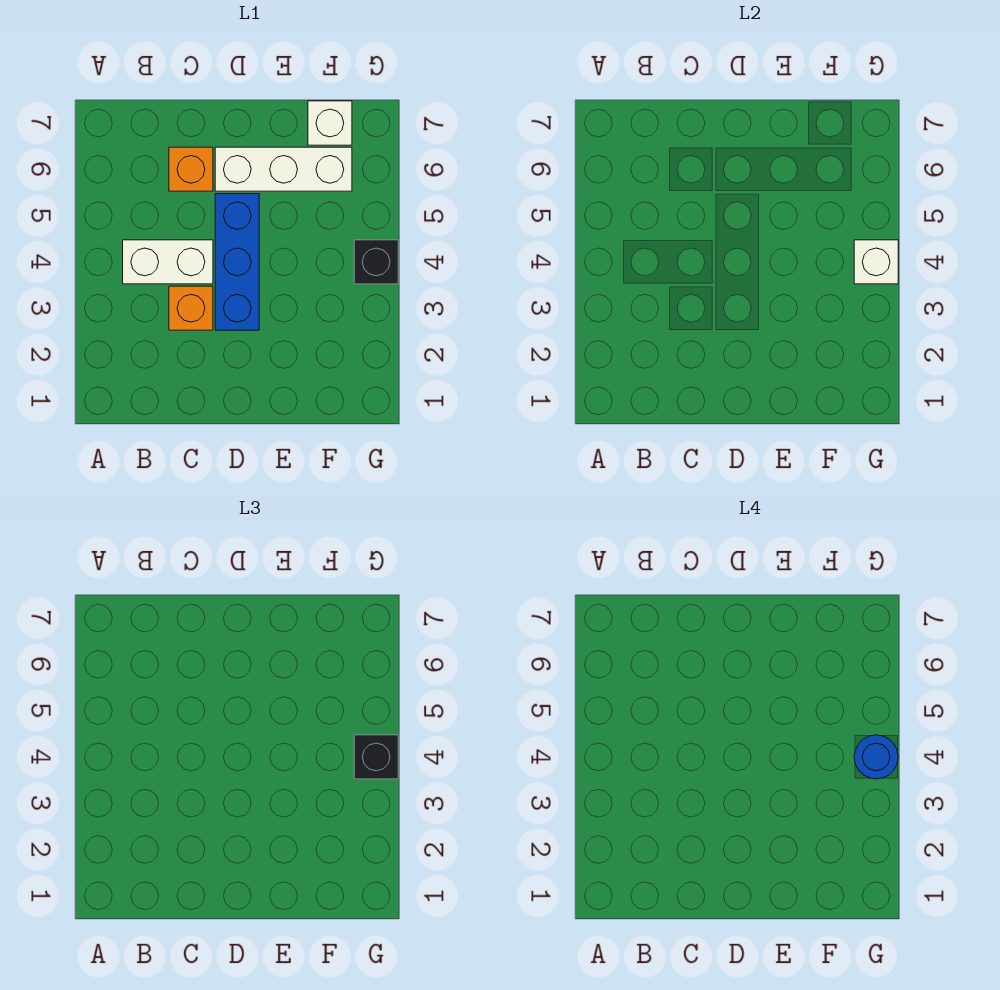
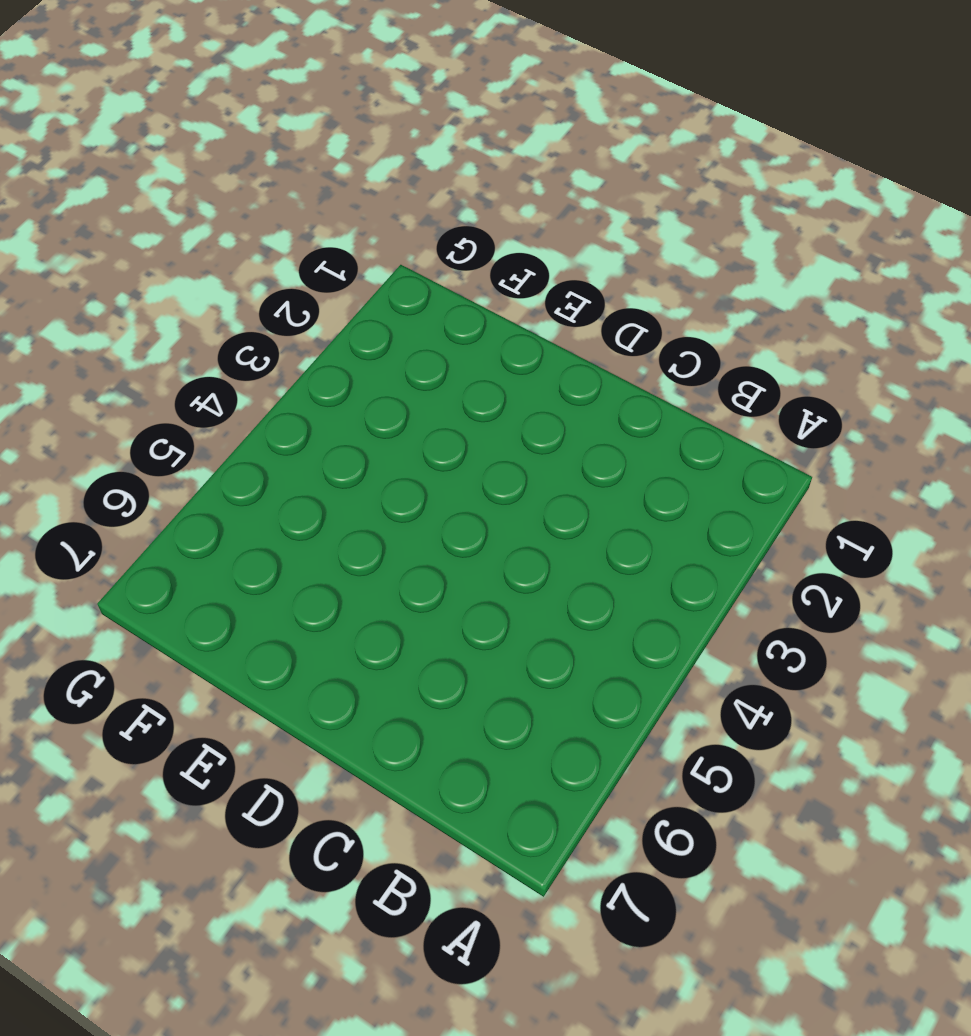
none -> white brick B4:C4 level 1
none -> orange brick C3 level 1

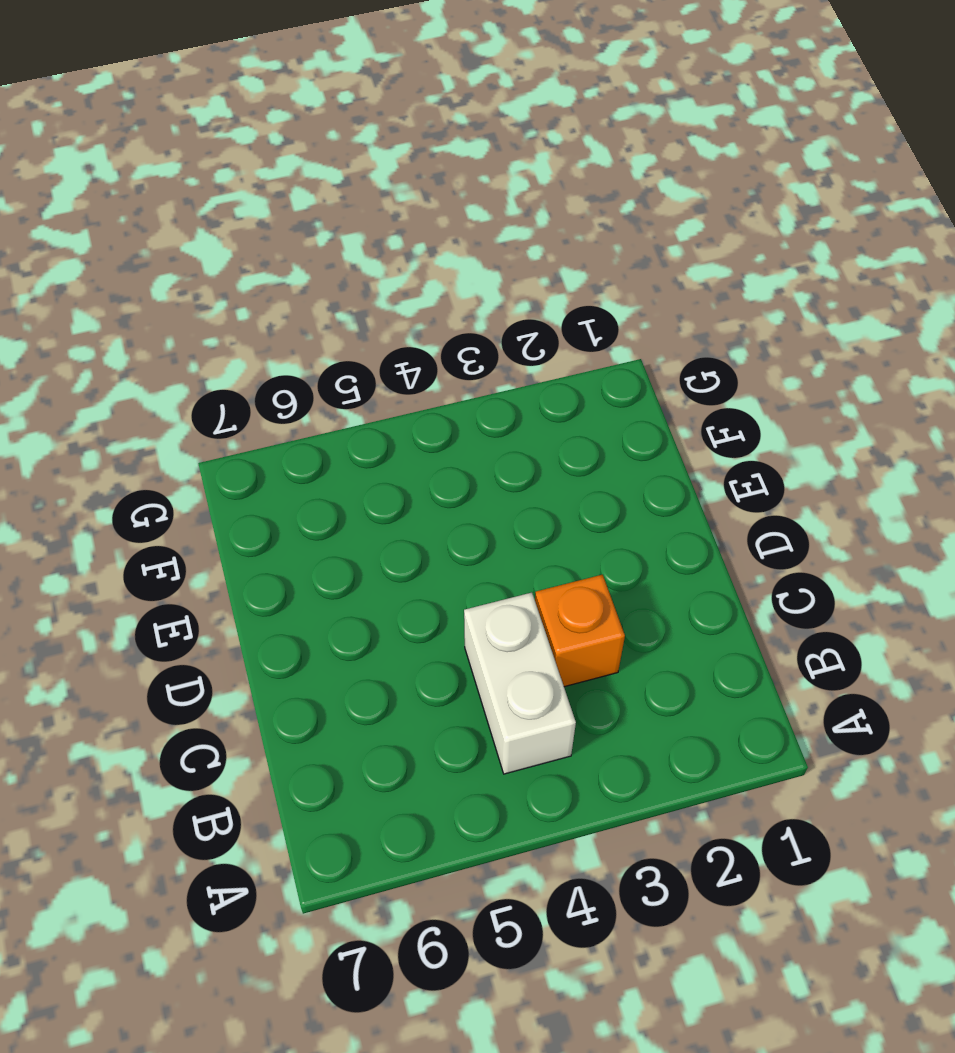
none -> orange brick C6 level 1
none -> blue brick D3:D5 level 1

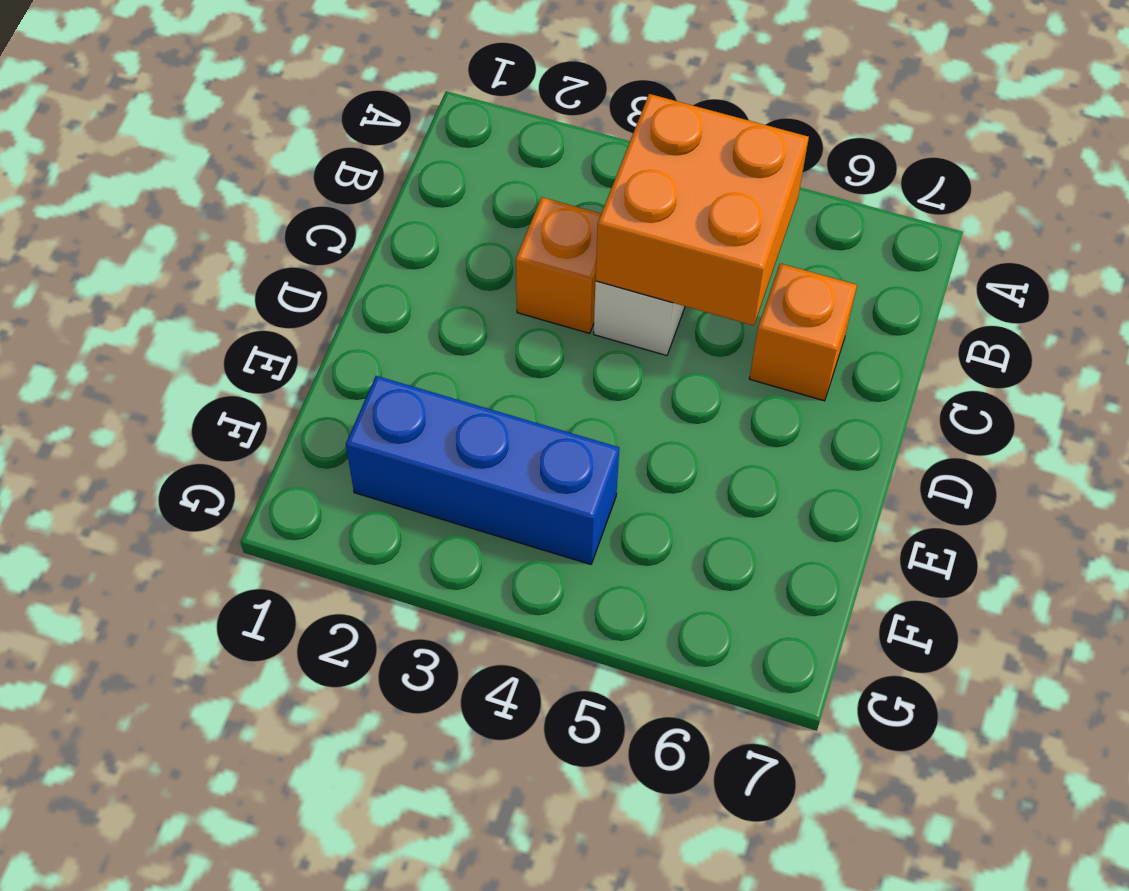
orange brick B4:C5 level 2 -> none
blue brick F2:F4 level 1 -> blue brick D3:D5 level 1
none -> white brick D6:F6 level 1
none -> white brick F7 level 1

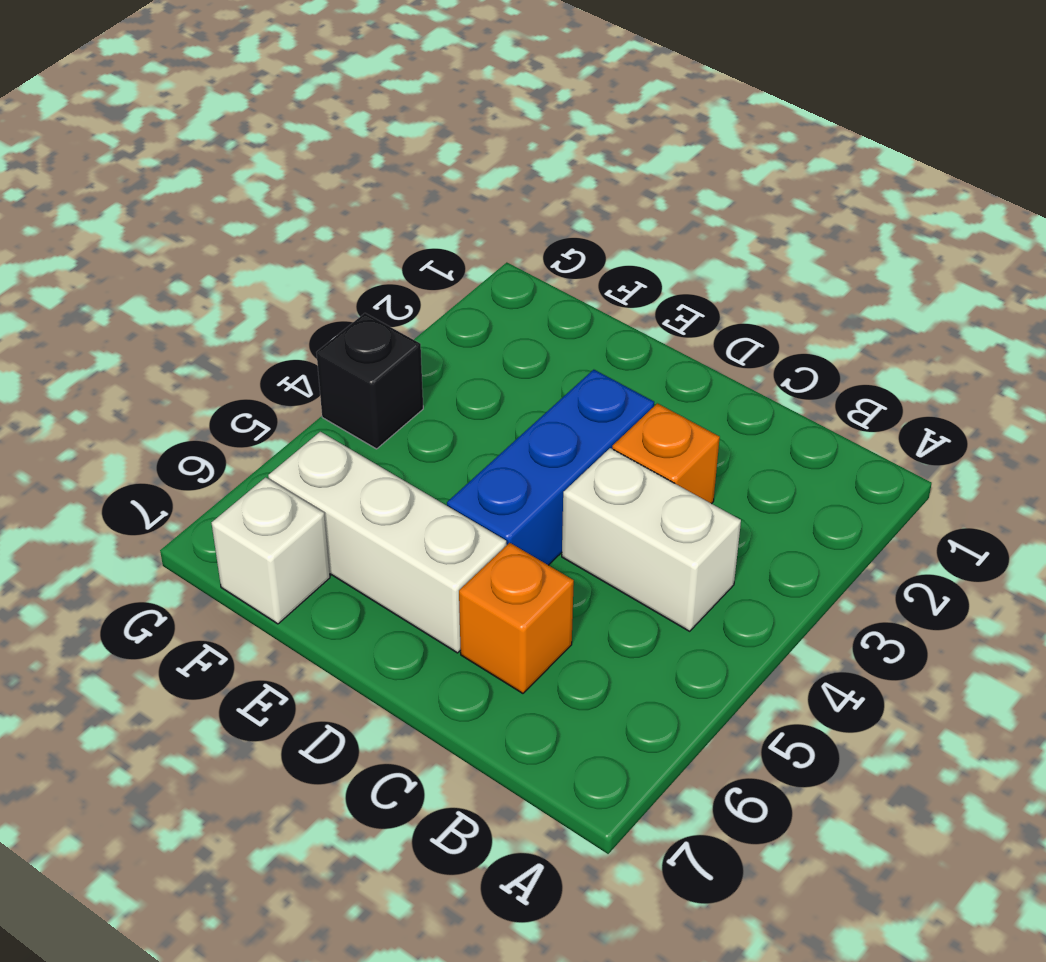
none -> white brick G4 level 2
none -> black brick G4 level 3

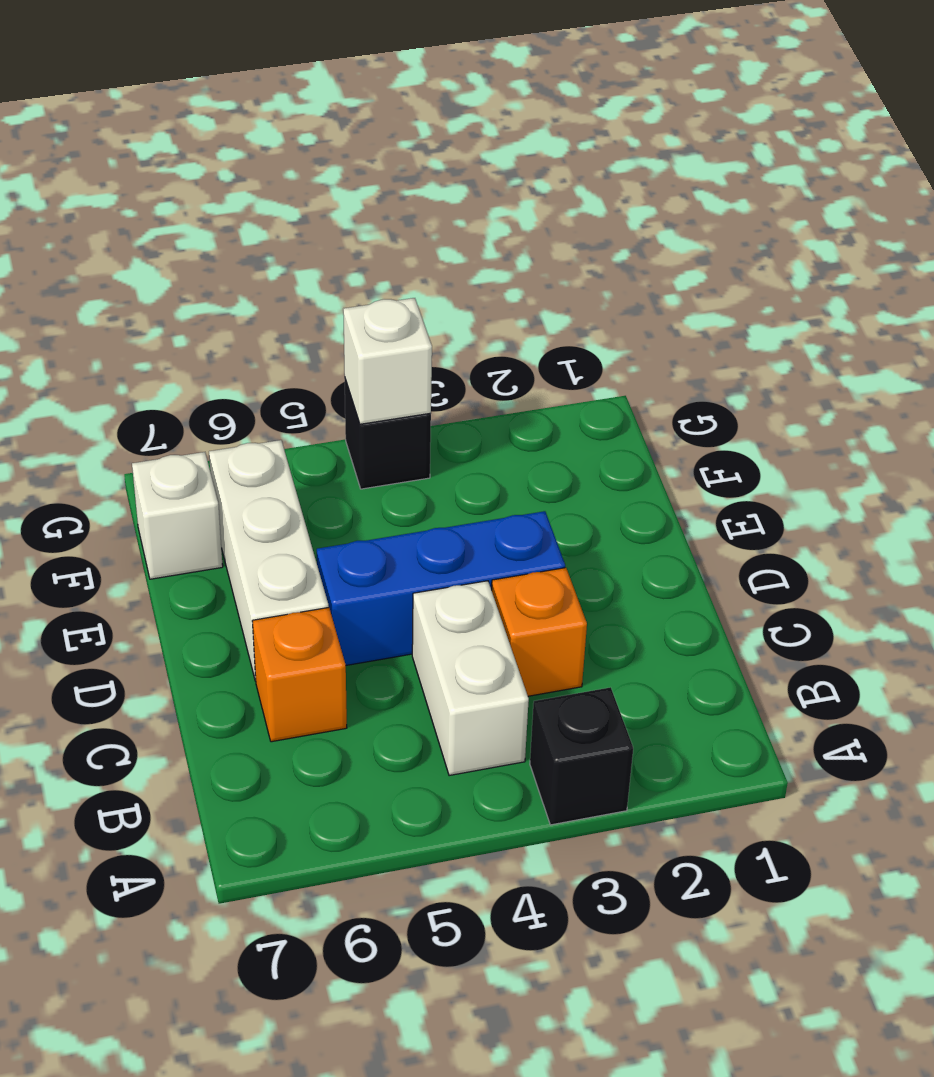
black brick A3 level 1 -> black brick G4 level 3
none -> blue round brick G4 level 4

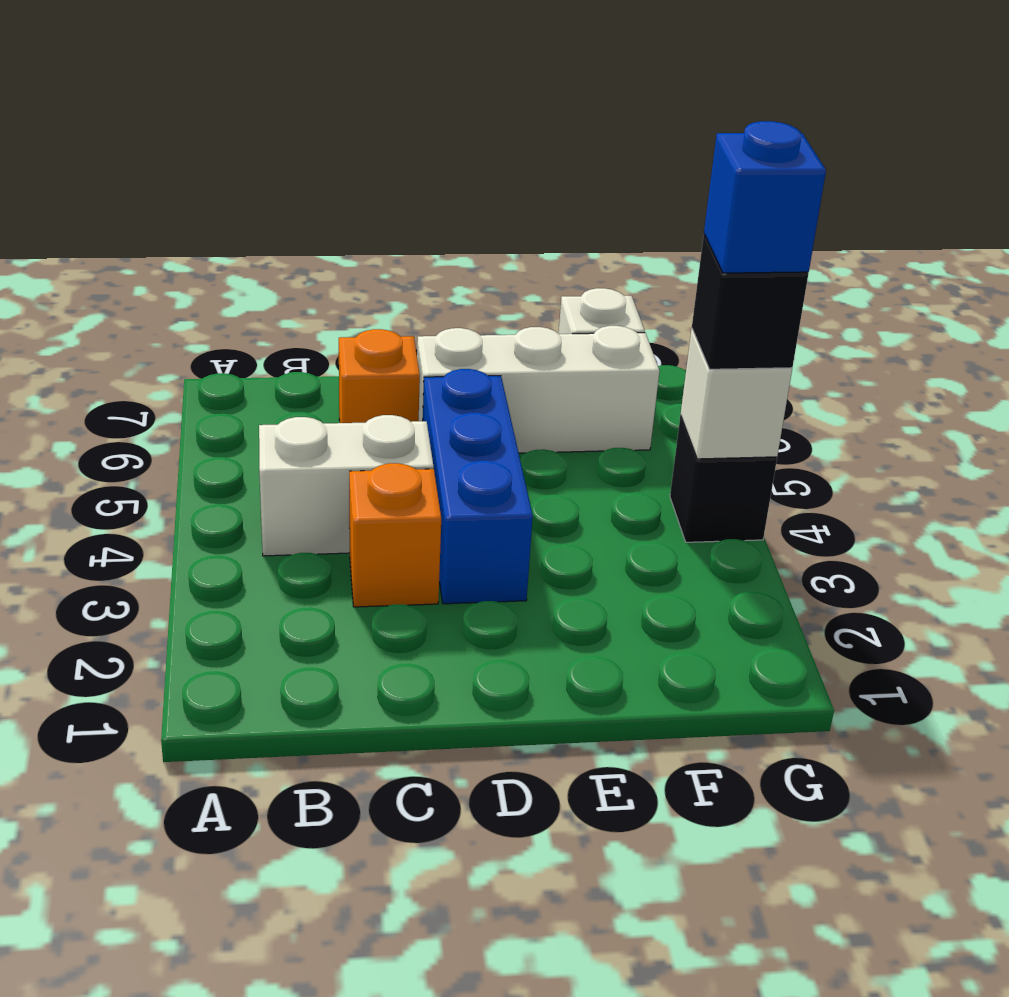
blue brick G4 level 4 -> blue round brick G4 level 4

